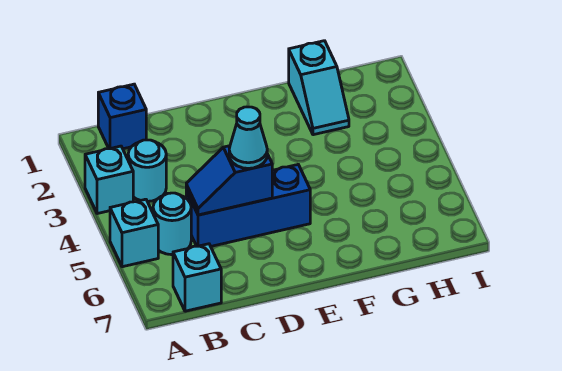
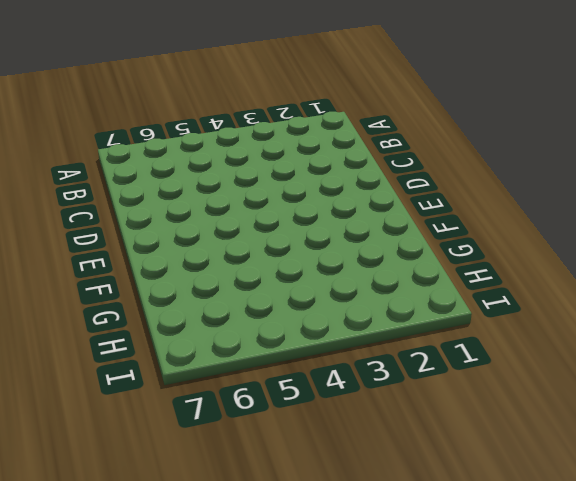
none -> cyan brick A3 level 1
none -> cyan brick A5 level 1

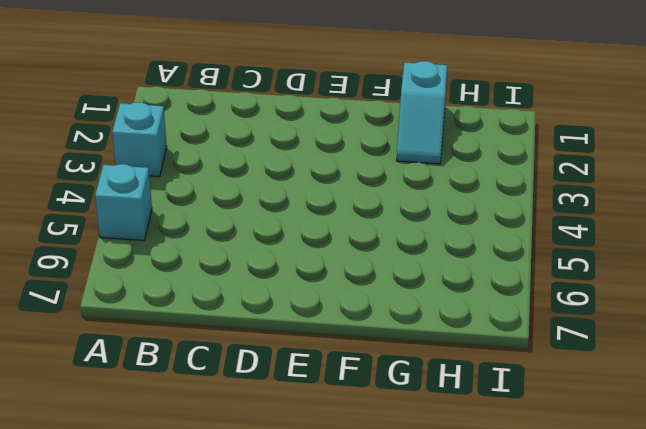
none -> blue brick B1 level 1
none -> cyan round brick B3 level 1

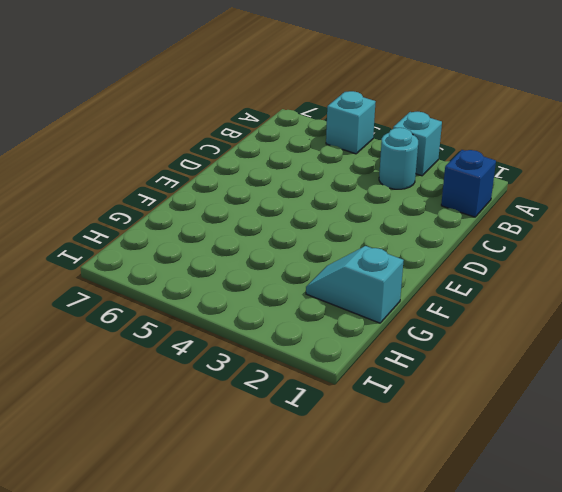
none -> cyan round brick B5 level 1
none -> cyan brick B7 level 1

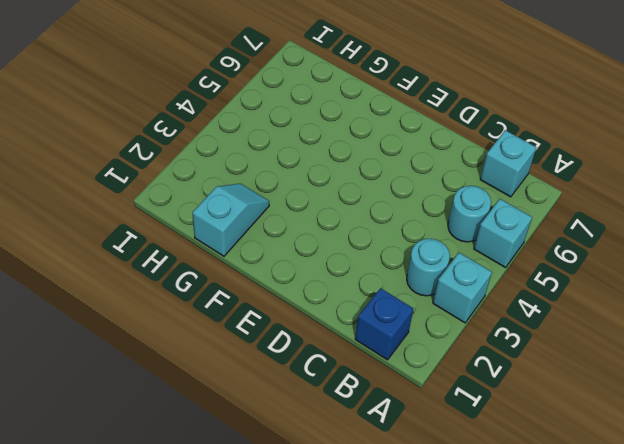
none -> blue brick C5:E5 level 1
none -> blue slope C5:D5 level 2 top D

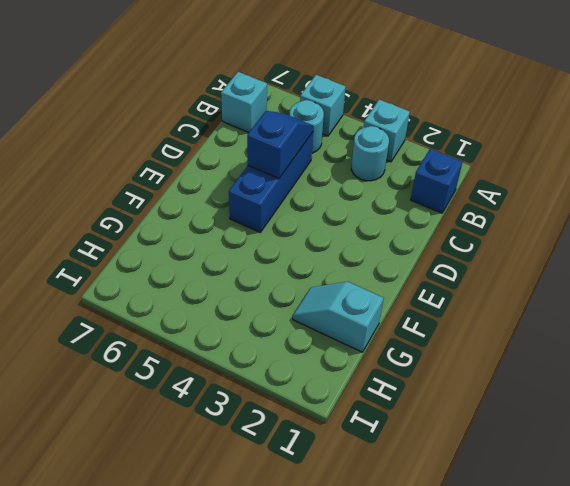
none -> cyan cone D5 level 3

